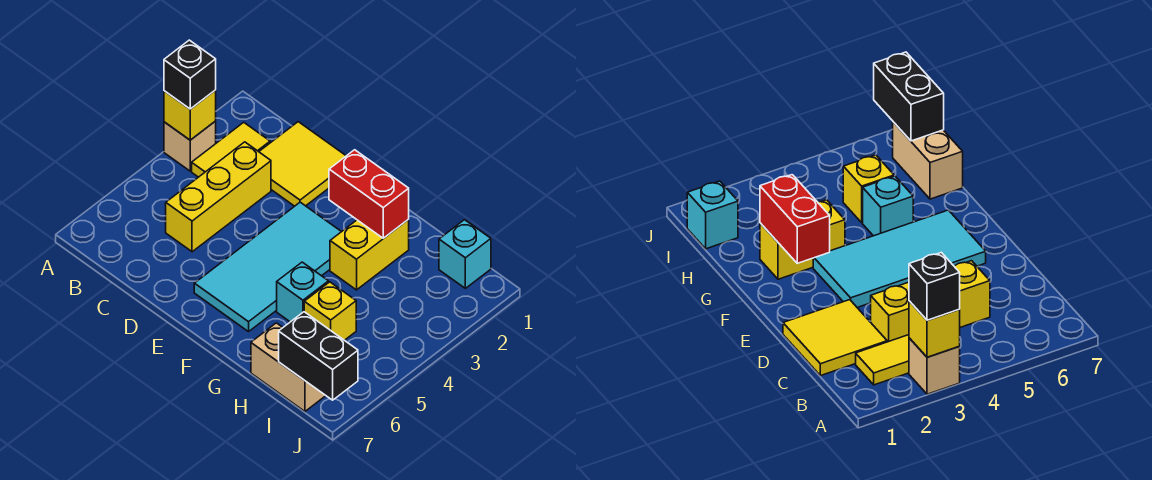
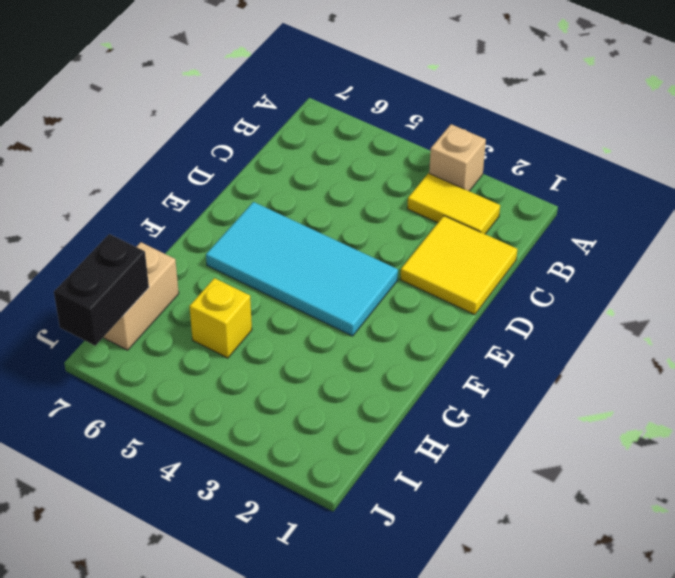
none -> yellow brick C3:C5 level 1
none -> yellow brick G2:G3 level 1
none -> cyan brick G5 level 1

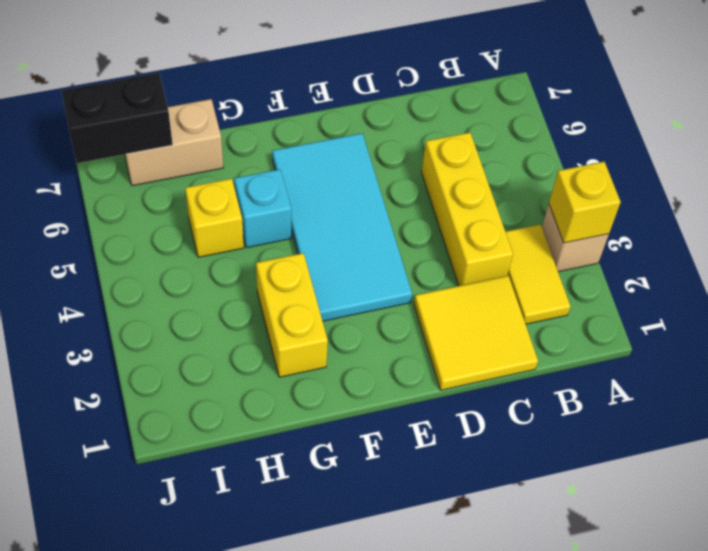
none -> cyan brick I1 level 1
none -> red brick F2:G2 level 2
none -> black brick A3 level 3

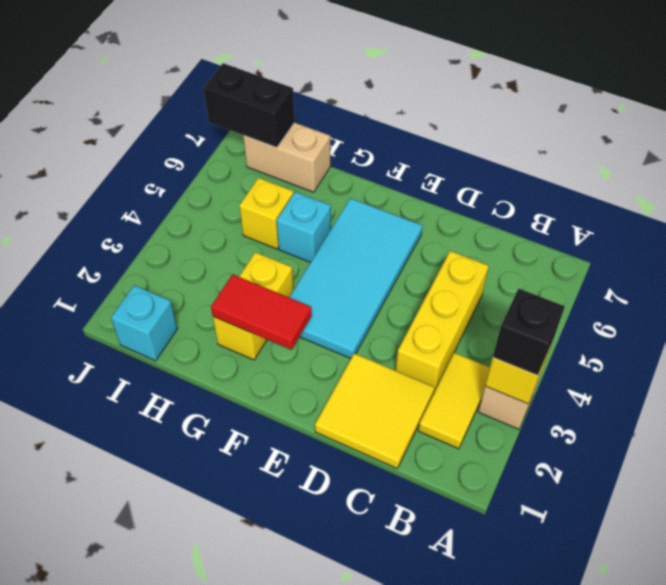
red tile F2:G2 level 2 -> red brick F2:G2 level 2

